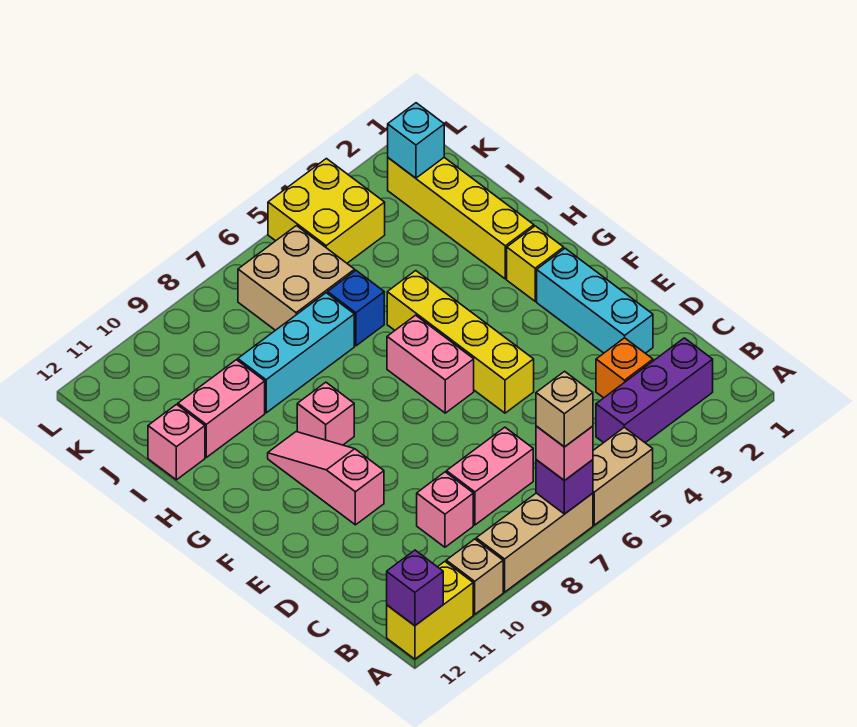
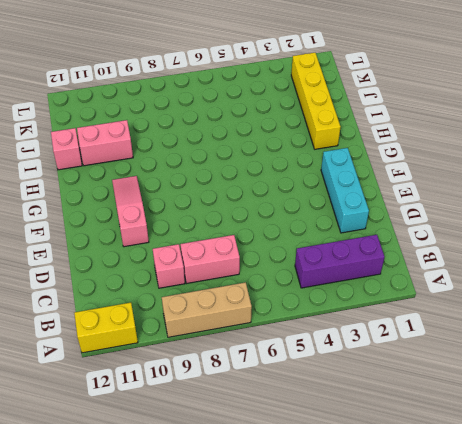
none -> tan brick A5:A6 level 1
none -> tan brick A10 level 1
none -> orange brick C3 level 1

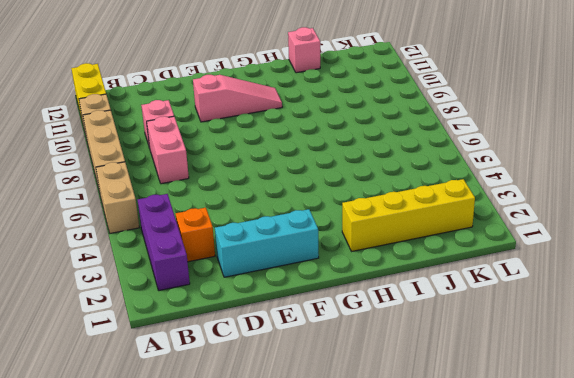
none -> yellow brick E5:H5 level 1
none -> pink brick F6:G6 level 1
none -> yellow brick G2 level 1

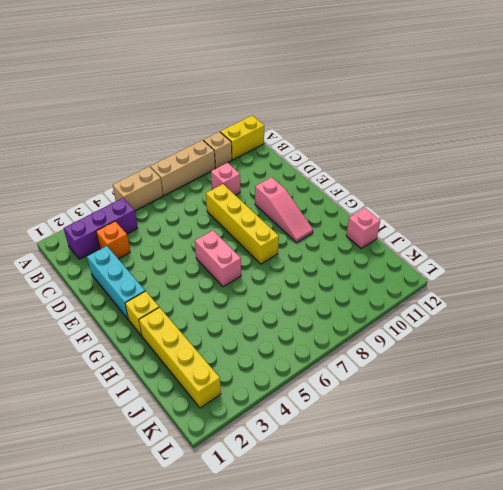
yellow brick D8:G8 level 1 -> yellow brick E5:H5 level 1
none -> pink brick C7:C8 level 1
none -> pink brick G9 level 1
none -> blue brick I6 level 1

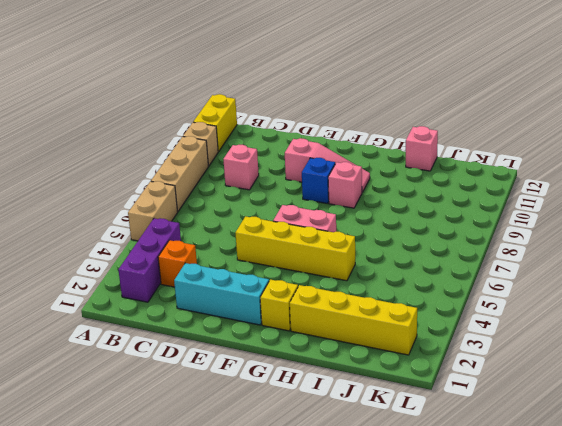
blue brick F9 level 1 -> blue brick I6 level 1
none -> pink brick C7:C8 level 1
none -> cyan brick I7:I9 level 1
none -> pink brick I10:I11 level 1

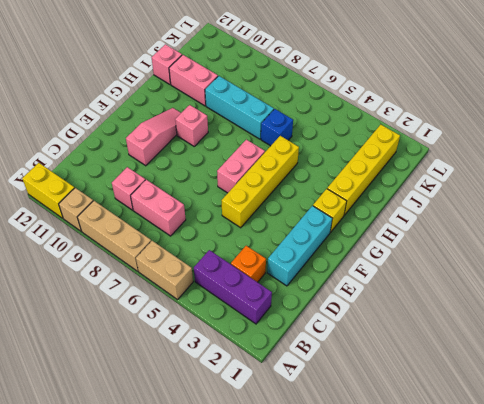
none -> tan brick J6:K7 level 1
none -> yellow brick K4:L5 level 1
none -> purple brick A7 level 2

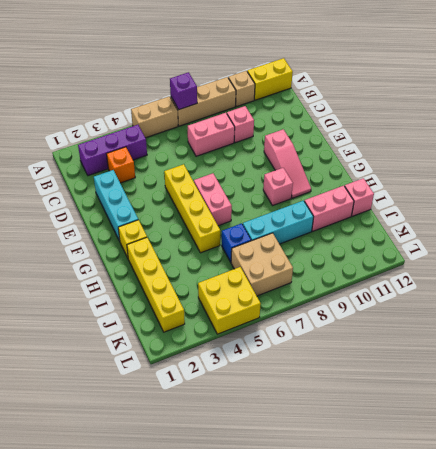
none -> purple brick A12 level 2
none -> cyan brick K2 level 2
none -> pink brick A7 level 3

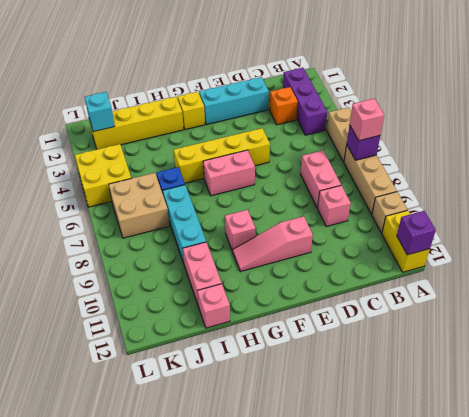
none -> tan brick A7 level 4

